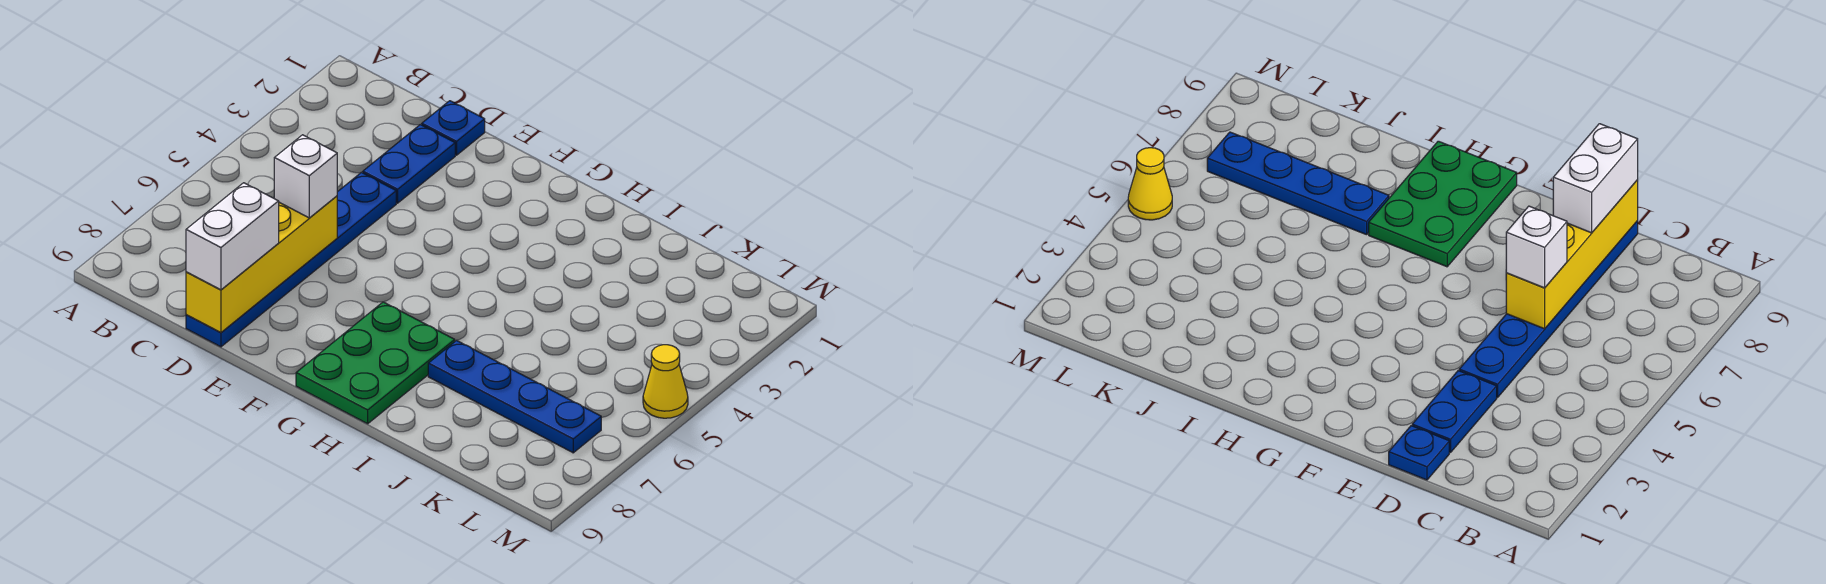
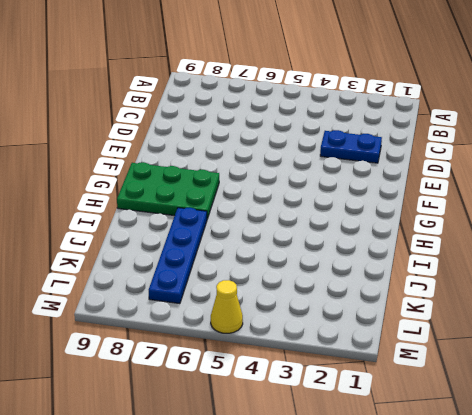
none -> blue plate D1 level 1
none -> blue plate D4:D9 level 1

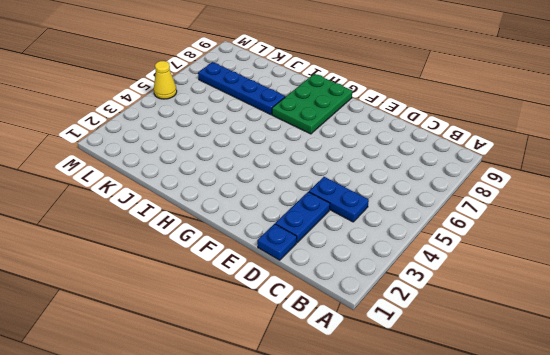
blue plate C4:D4 level 1 -> blue plate D4:D9 level 1
none -> yellow brick D6:D9 level 2
none -> white brick D6 level 3

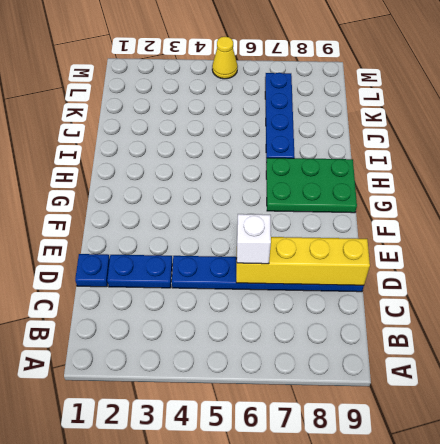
none -> white brick D8:D9 level 3

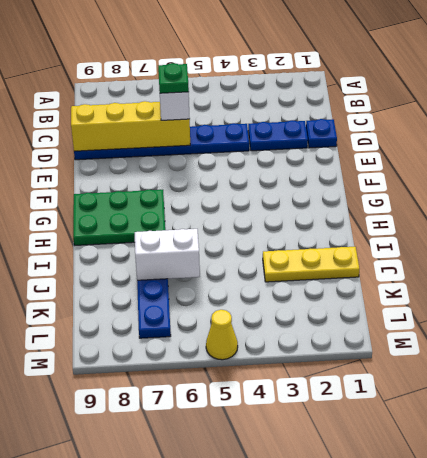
green plate D6 level 4 -> none
yellow plate J1:J3 level 1 -> none
white brick J6:J7 level 2 -> white brick D8:D9 level 3

